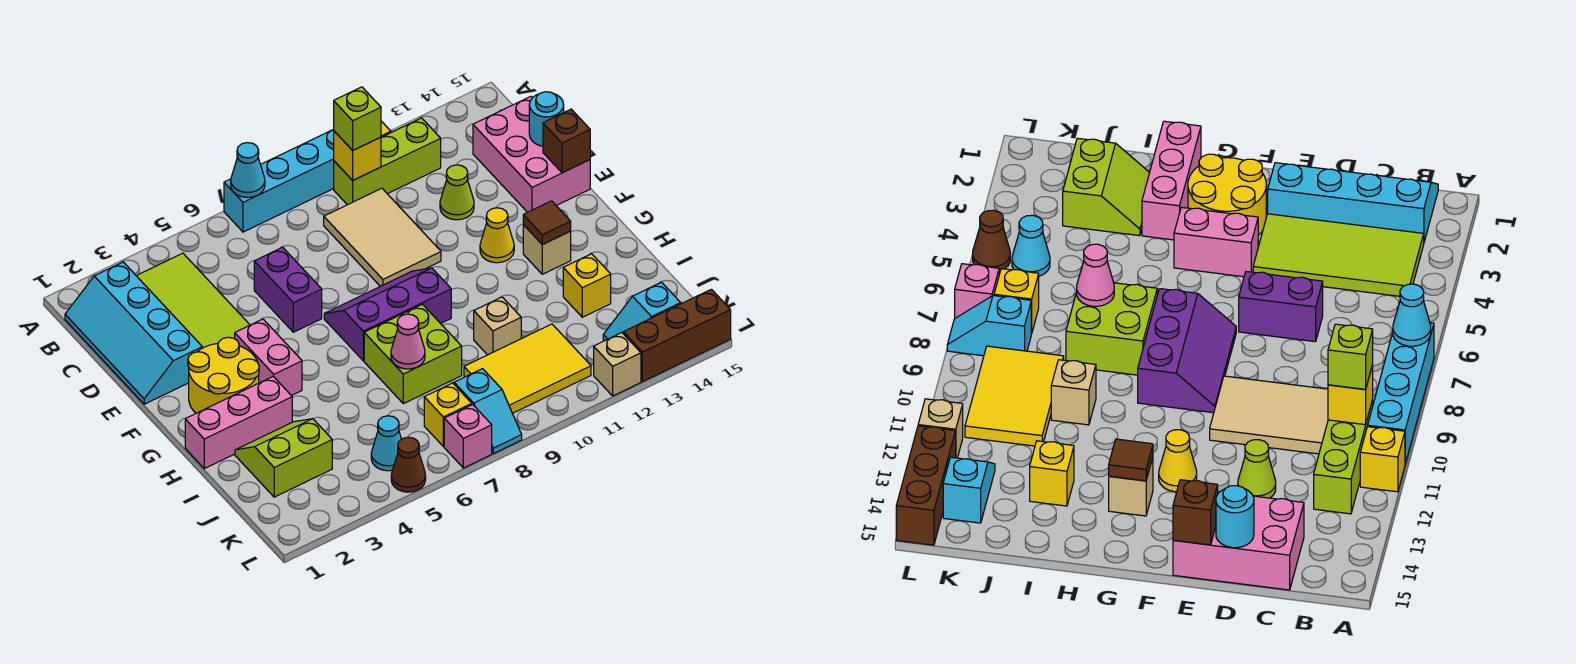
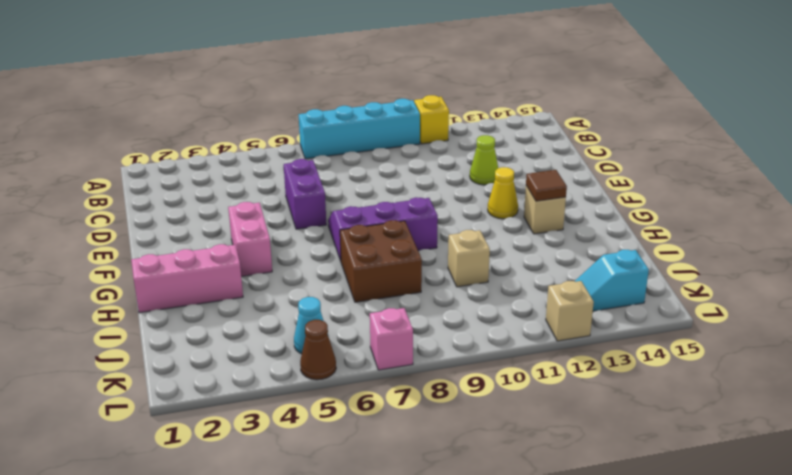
brown brick H7:I8 level 1 -> lime brick H7:I8 level 1
none -> cyan slope B1:E2 level 1 top 2
none -> lime tile B3:E4 level 1
none -> lime brick B10:B12 level 1
none -> tan tile C9:E10 level 1

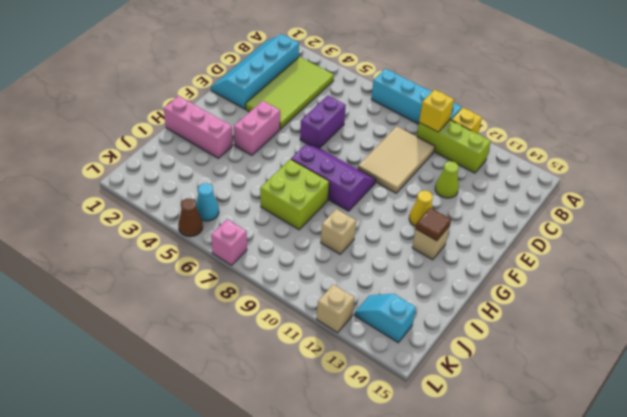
none -> pink brick C14:E15 level 1
none -> yellow round brick F2:G3 level 1
none -> lime slope I2:J3 level 1 top J
none -> yellow brick I13 level 1

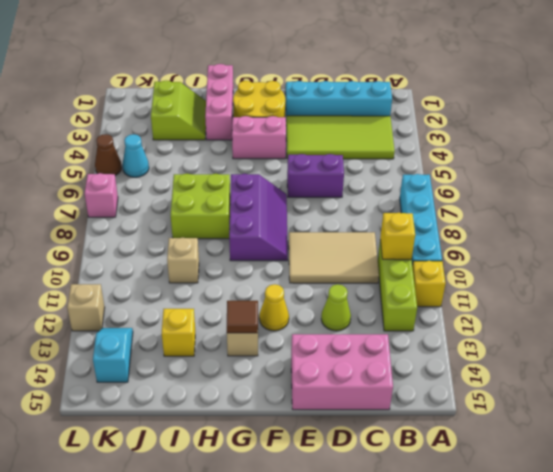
none -> yellow tile J9:K11 level 1
none -> yellow brick K7 level 1
none -> cyan slope K8:L8 level 1 top K
none -> brown brick L13:L15 level 1

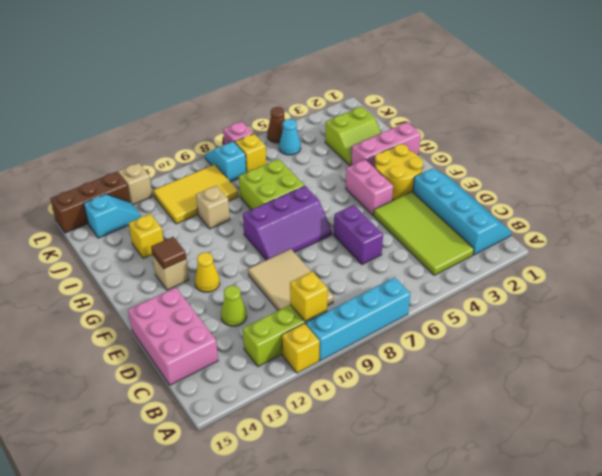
none -> cyan cone A7 level 2
none -> cyan round brick D15 level 2
none -> brown brick E15 level 2
none -> pink cone I7 level 2

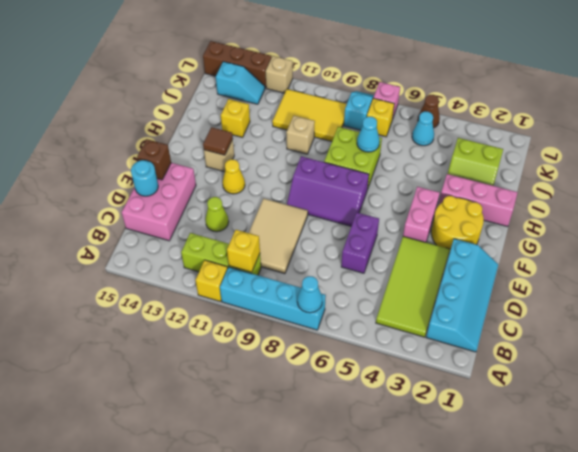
cyan cone I7 level 2 -> pink cone I7 level 2
none -> lime brick B10 level 3

